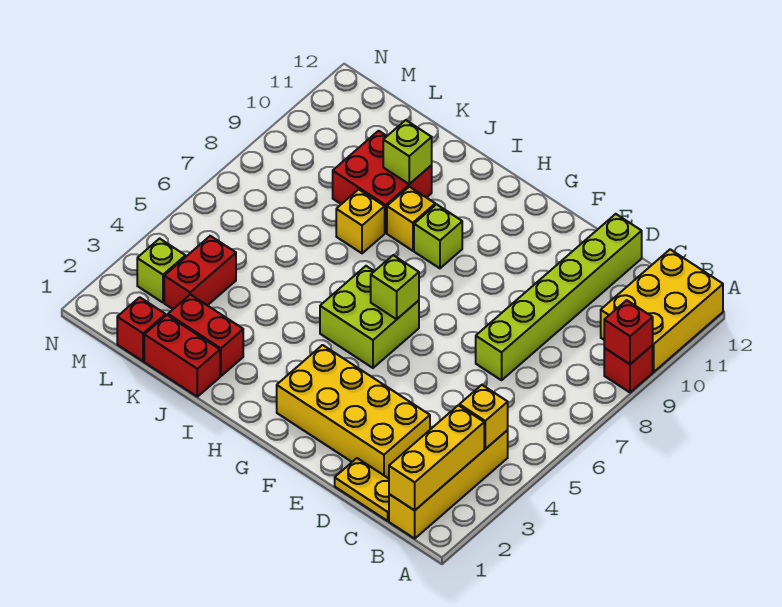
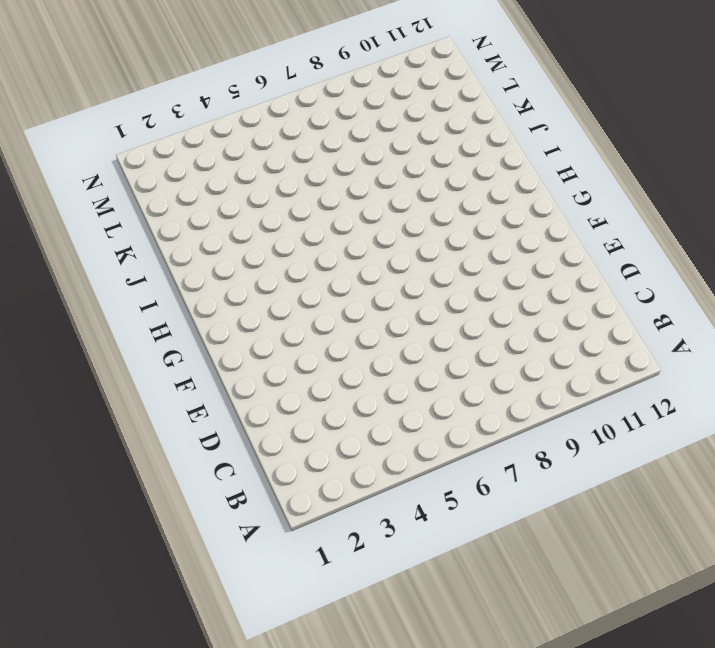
none -> red brick A9 level 1
none -> yellow brick A10:B12 level 1
none -> yellow brick B1:B4 level 1

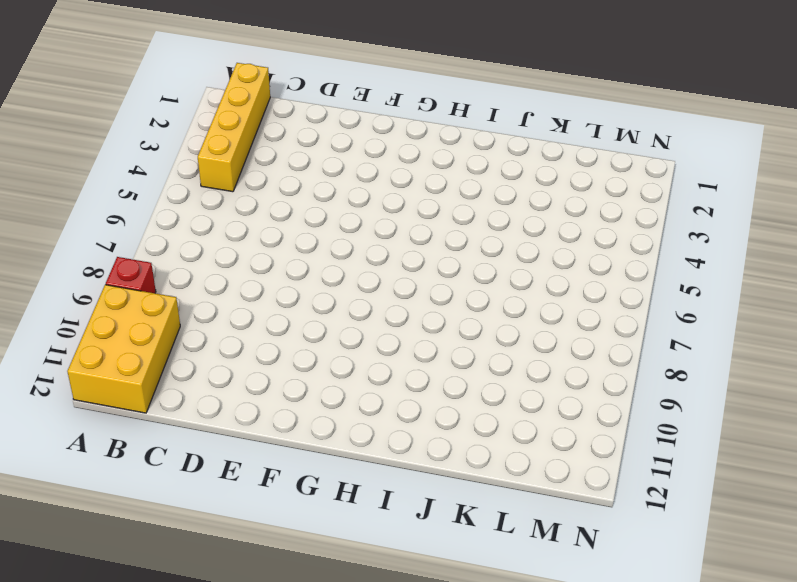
none -> yellow plate C1:D1 level 1
none -> yellow brick D2:G3 level 1
none -> lime brick D7:D12 level 1

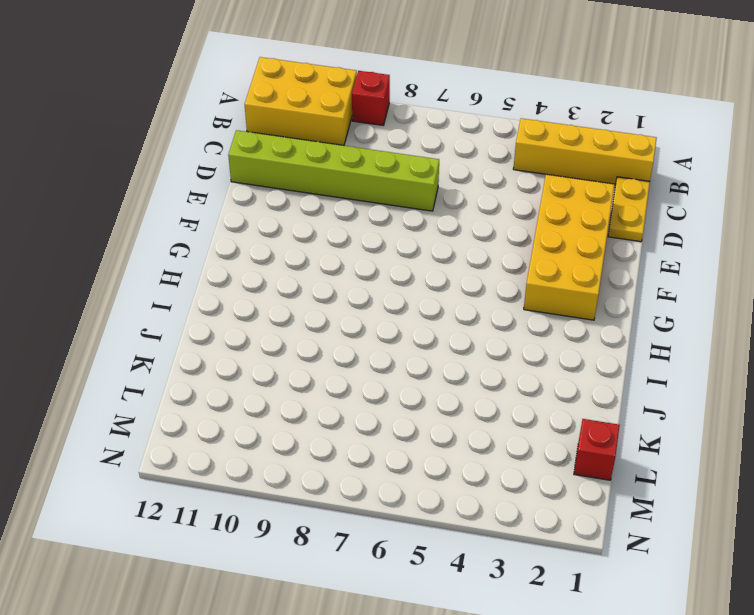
none -> lime brick G5:H6 level 1
none -> lime brick H9 level 1
none -> yellow brick I9 level 1

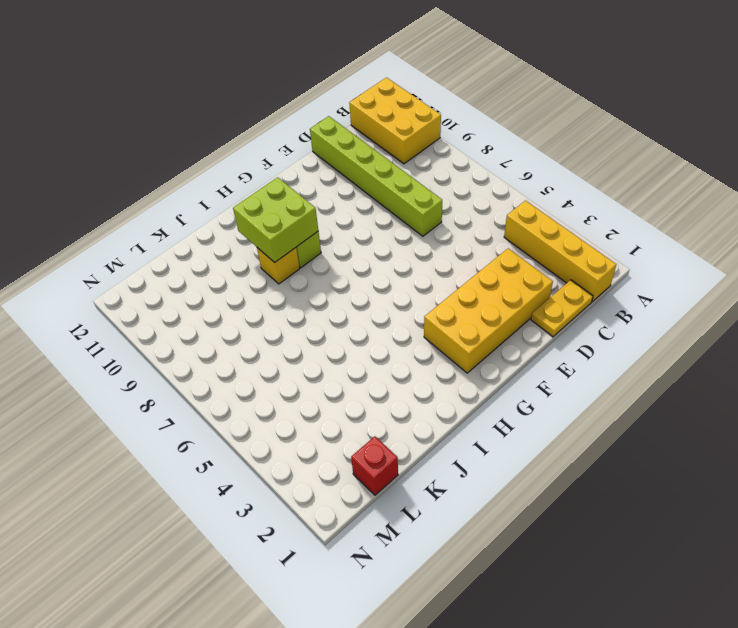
lime brick H9:I10 level 2 -> lime brick G5:H6 level 1
none -> red brick A9 level 1
none -> red brick J1:K1 level 1
none -> red brick J2:K2 level 1

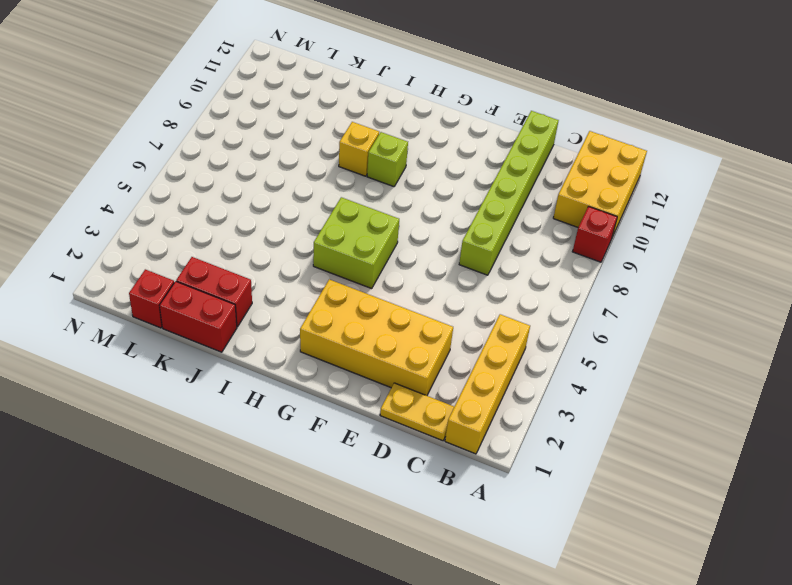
none -> yellow brick J8 level 1
none -> red brick J9:K10 level 1
none -> red brick L3:L4 level 1

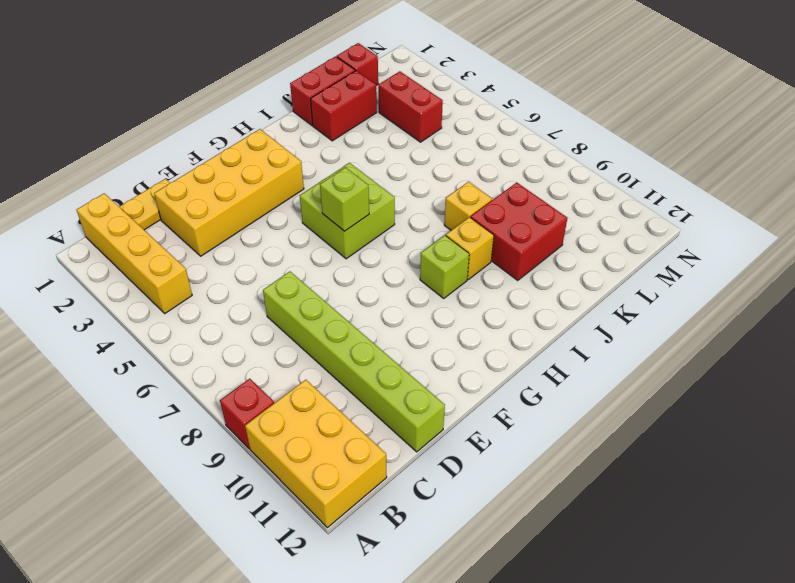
none -> lime brick M3 level 1
none -> red brick A9 level 2
none -> yellow brick B1:B3 level 2

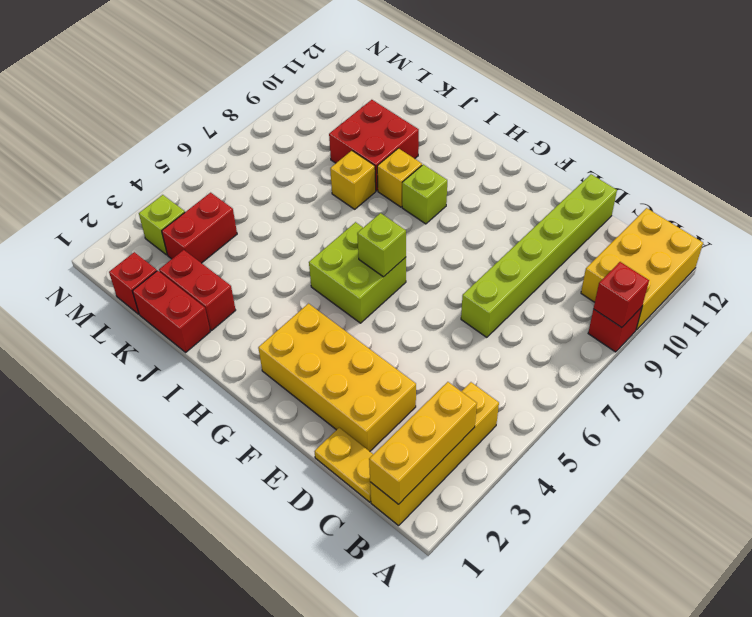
none -> yellow brick B4 level 2
none -> lime brick J10 level 2

